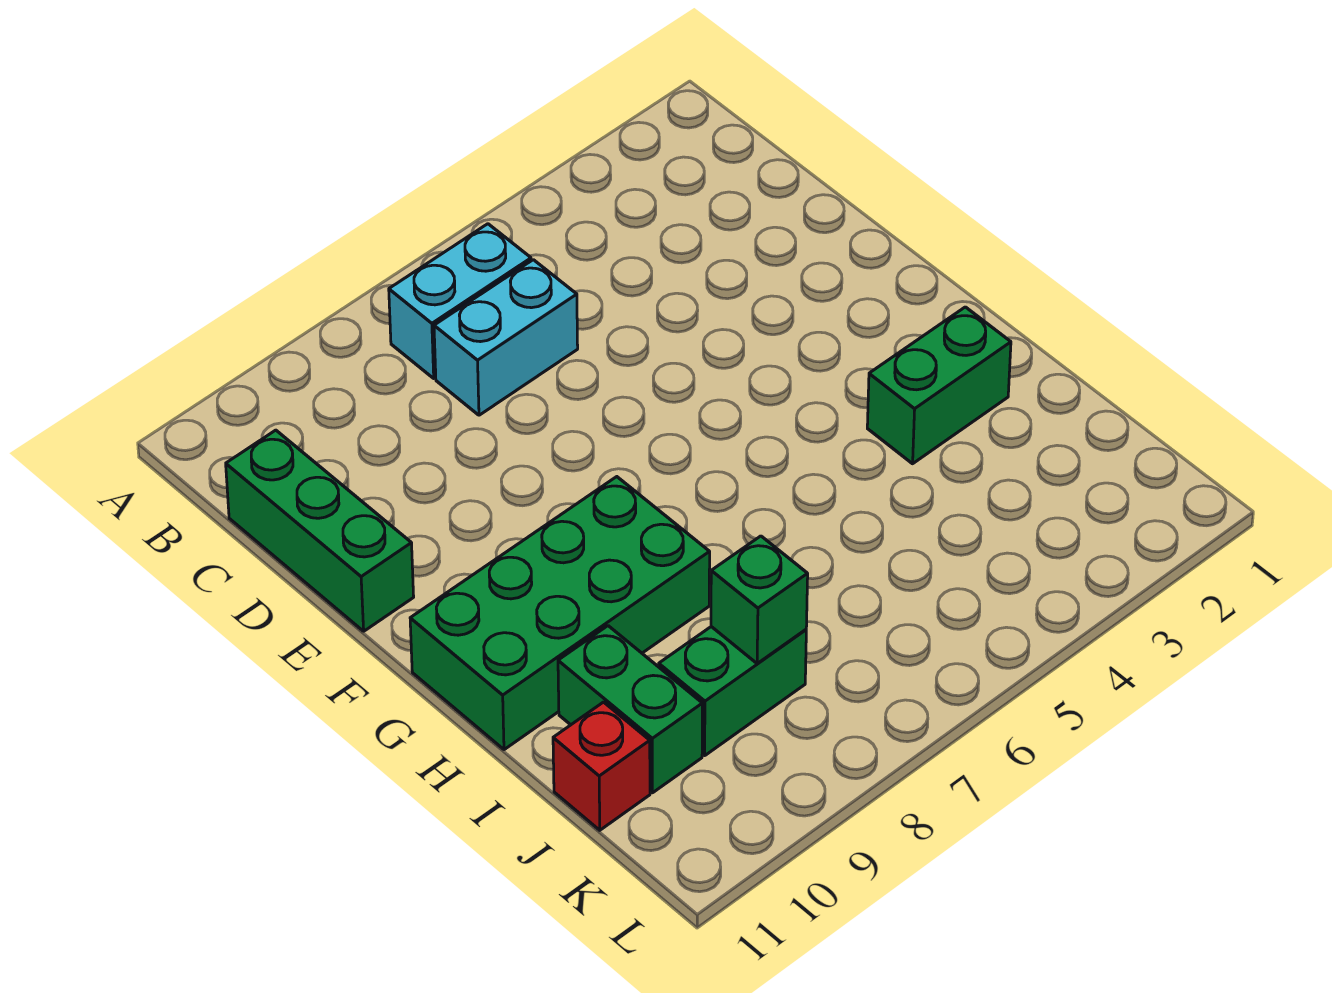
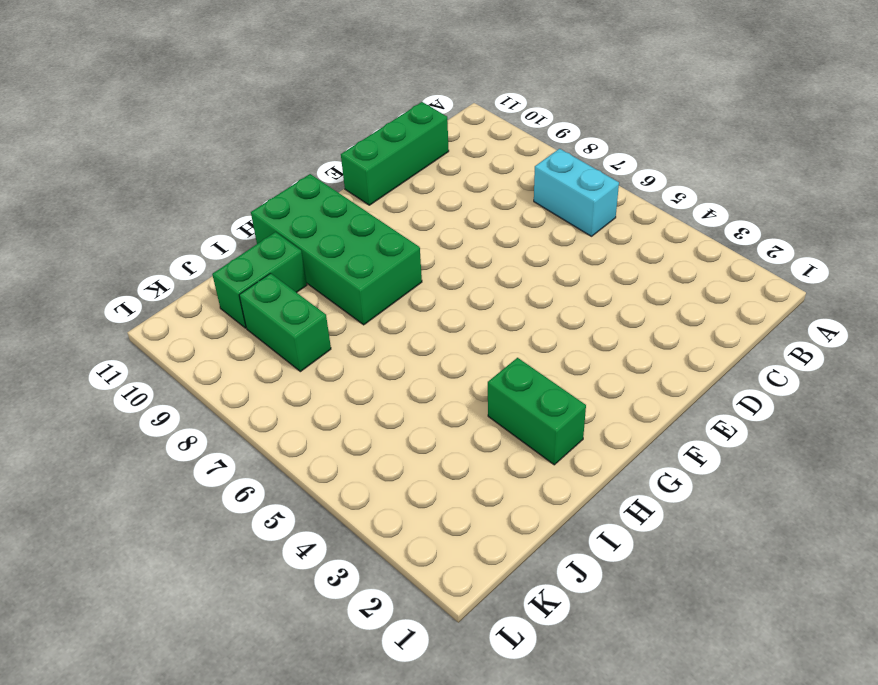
none -> cyan brick C6:C7 level 1
none -> red brick J11 level 1

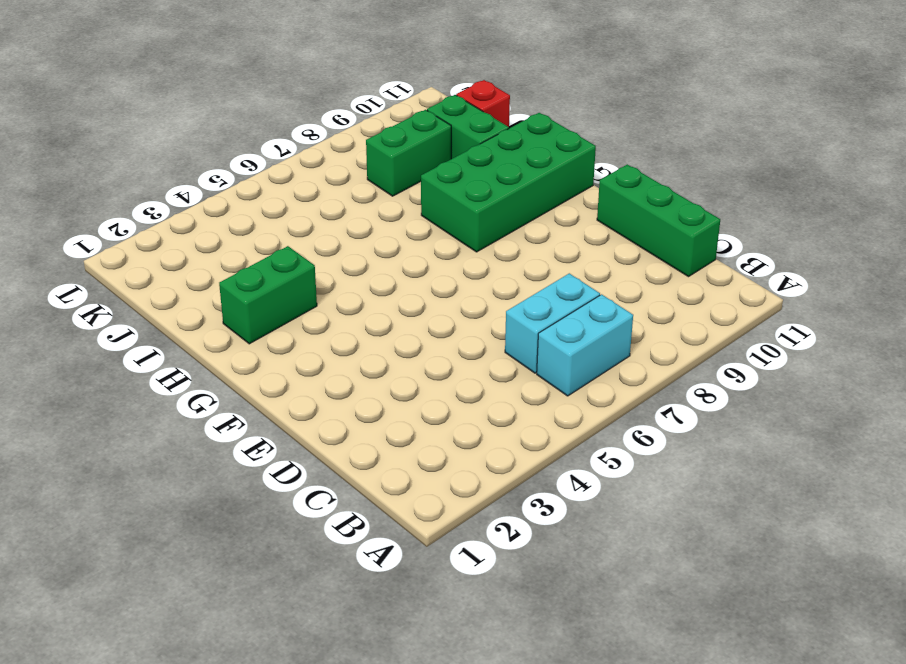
none -> green brick J8 level 2

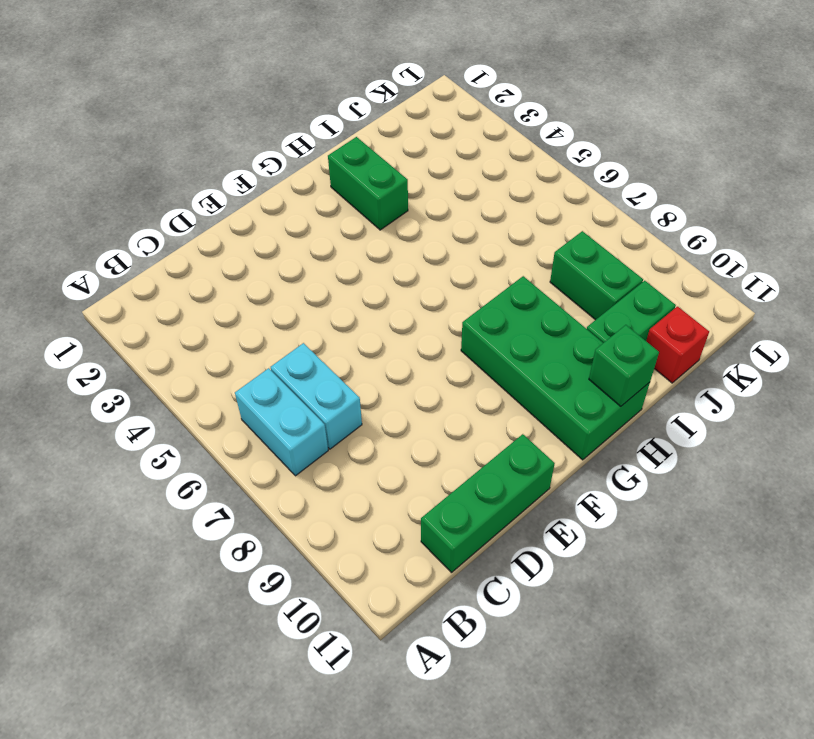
green brick H11 level 2 -> green brick J8 level 2

